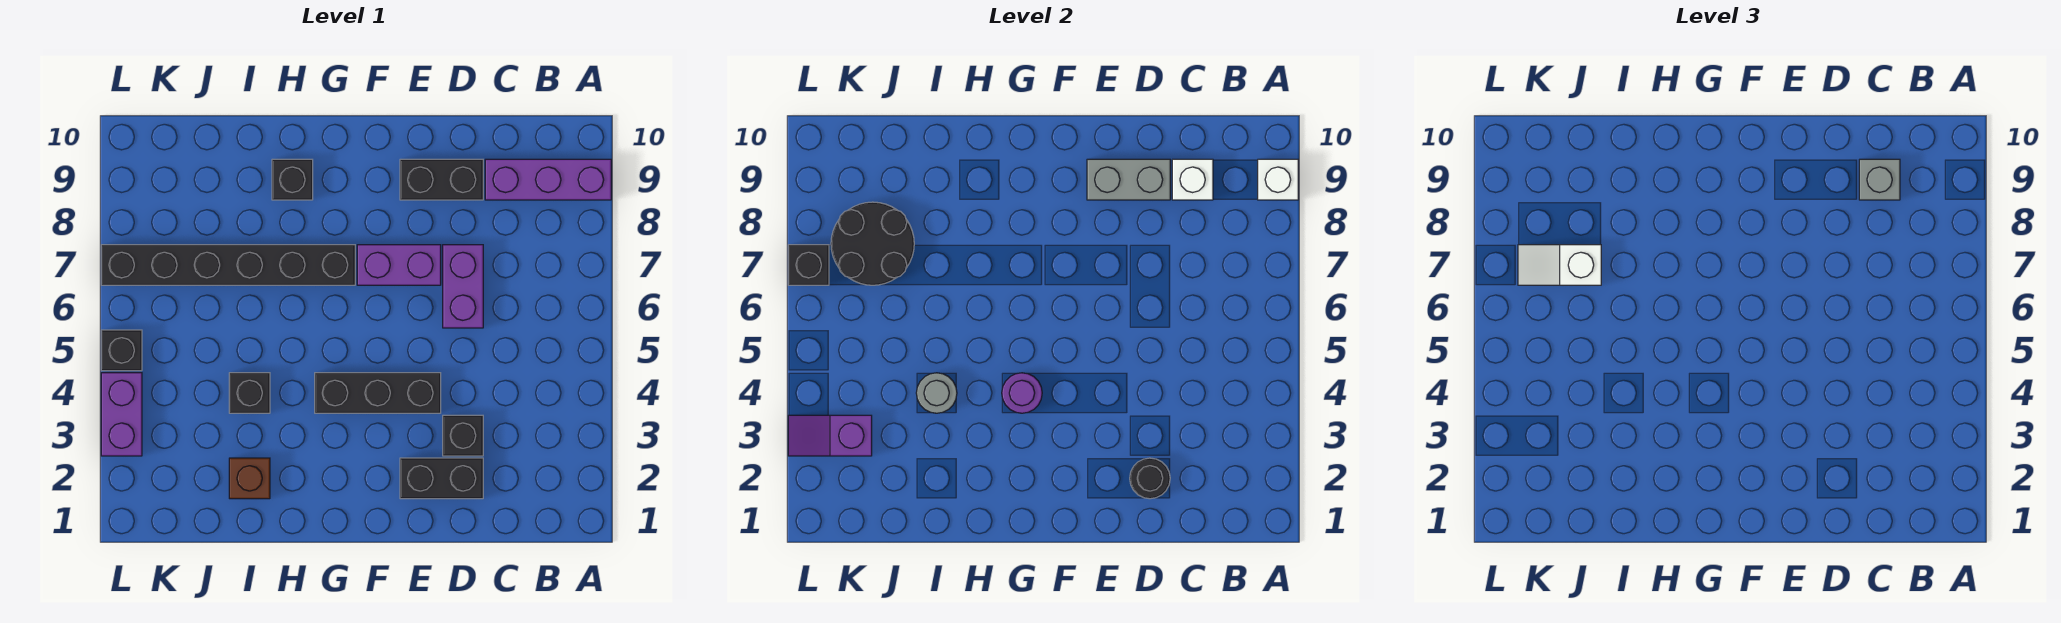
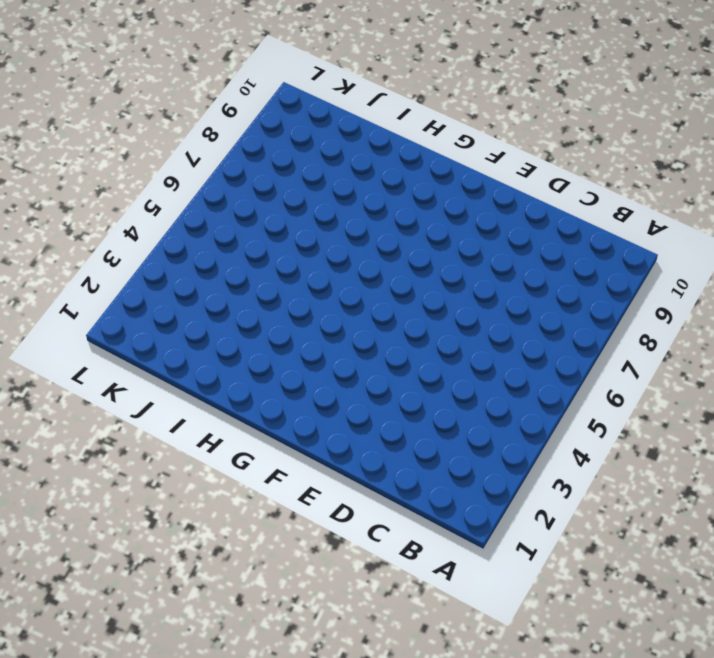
none -> purple brick A9:C9 level 1
none -> black brick D2:E2 level 1
none -> black brick D3 level 1

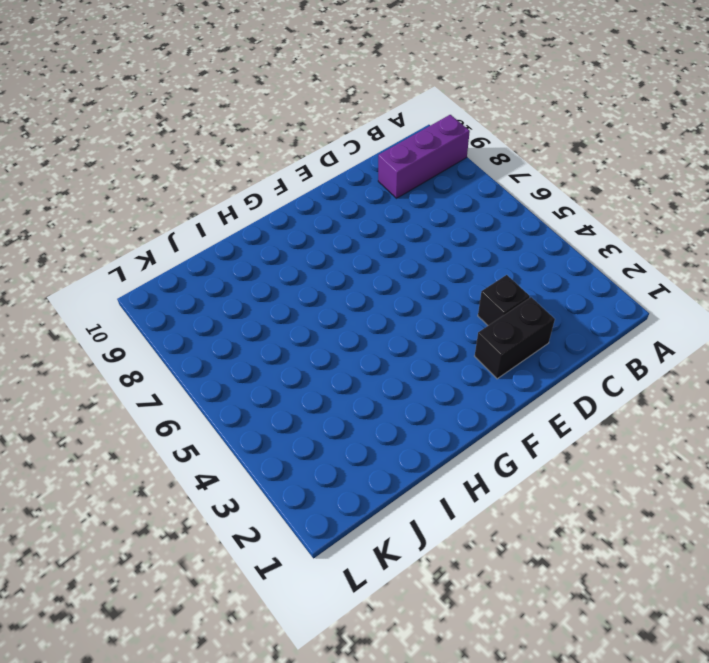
none -> purple brick D6:D7 level 1
none -> black brick D9:E9 level 1
none -> black brick E4:G4 level 1

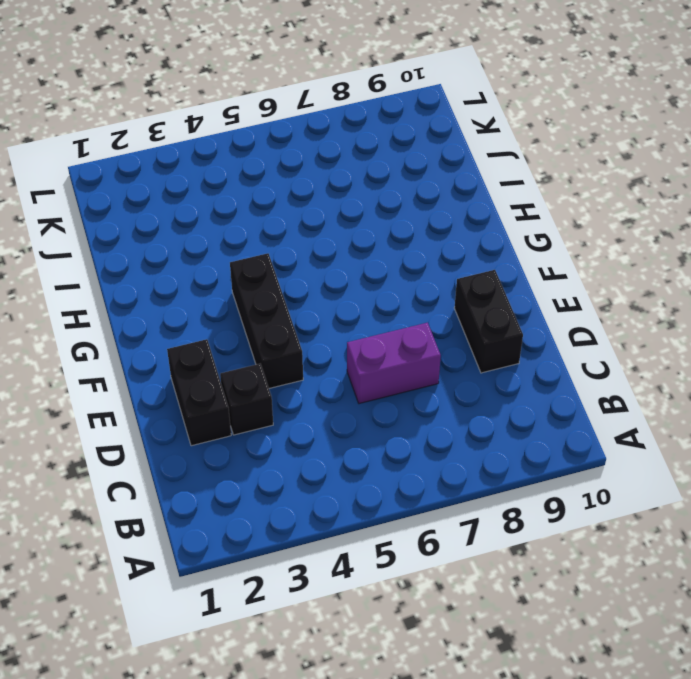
none -> purple brick A9:C9 level 1
none -> purple brick E7:F7 level 1
none -> black brick G7:L7 level 1

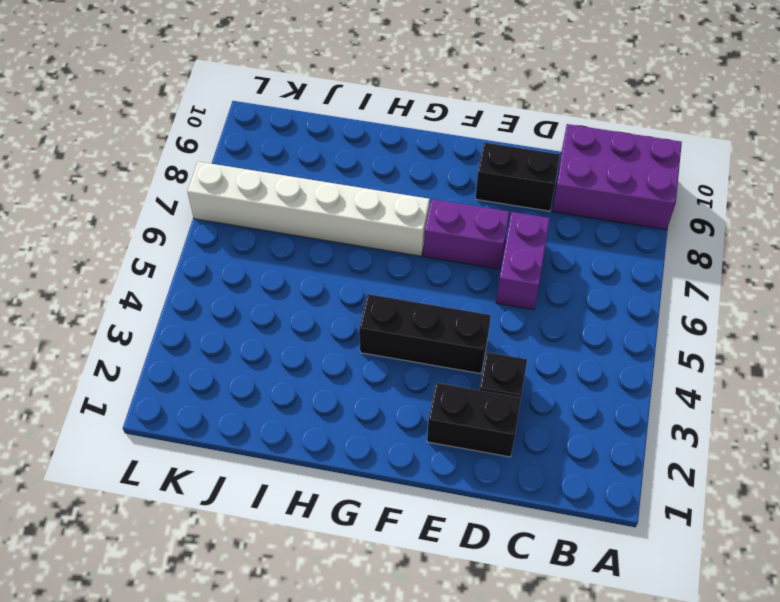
purple brick A9:C10 level 1 -> purple brick A9:C9 level 1
white brick G7:L7 level 1 -> black brick G7:L7 level 1
none -> black brick H9 level 1
none -> brown brick I2 level 1
none -> black brick I4 level 1

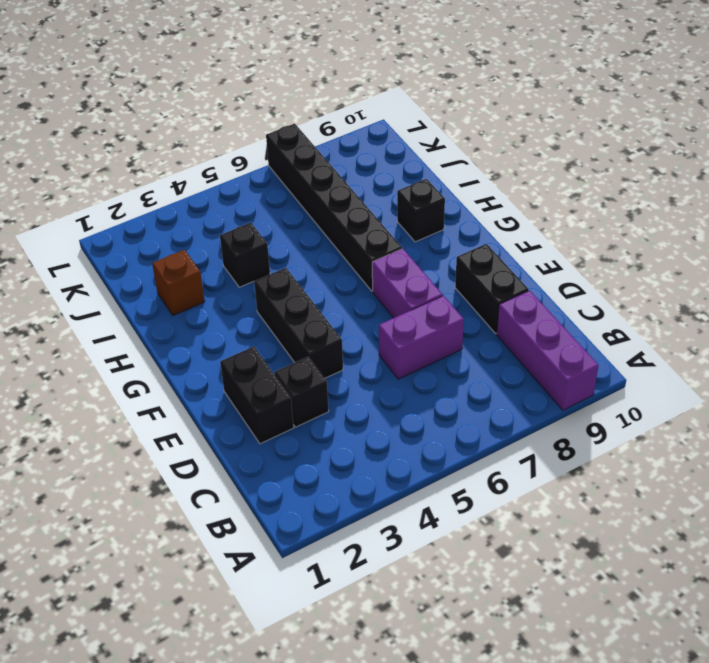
none -> purple brick L3:L4 level 1
none -> black brick L5 level 1
none -> white brick A9 level 2

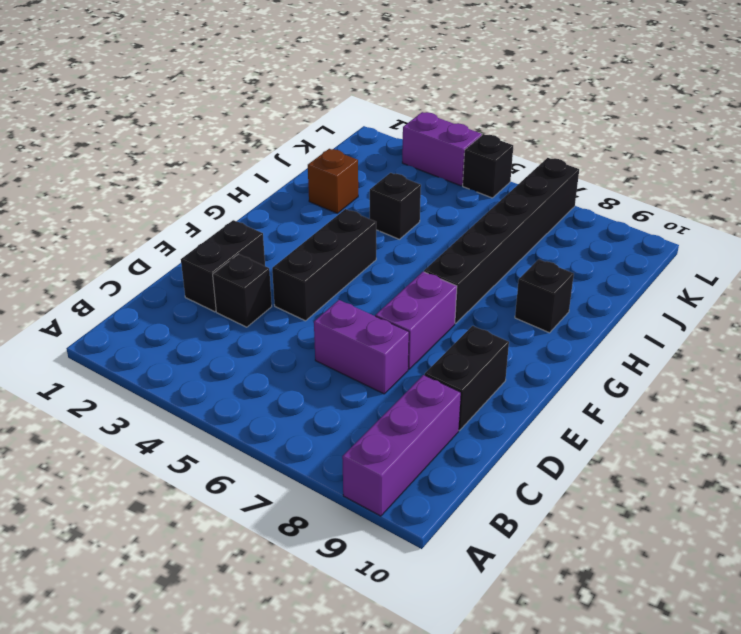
none -> white brick A9 level 2
none -> white brick C9 level 2
none -> black round brick D2 level 2

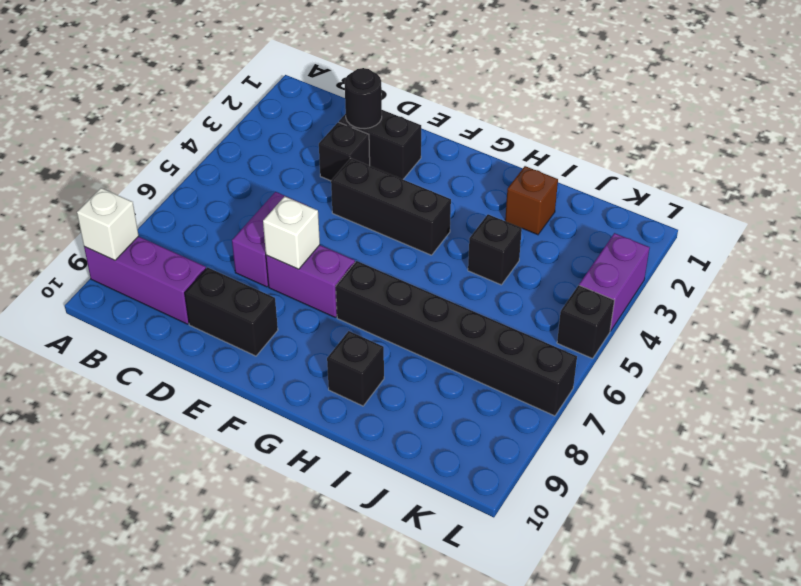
white brick E7 level 2 -> white brick C9 level 2
none -> grey brick D9:E9 level 2
none -> purple round brick G4 level 2
none -> grey round brick I4 level 2

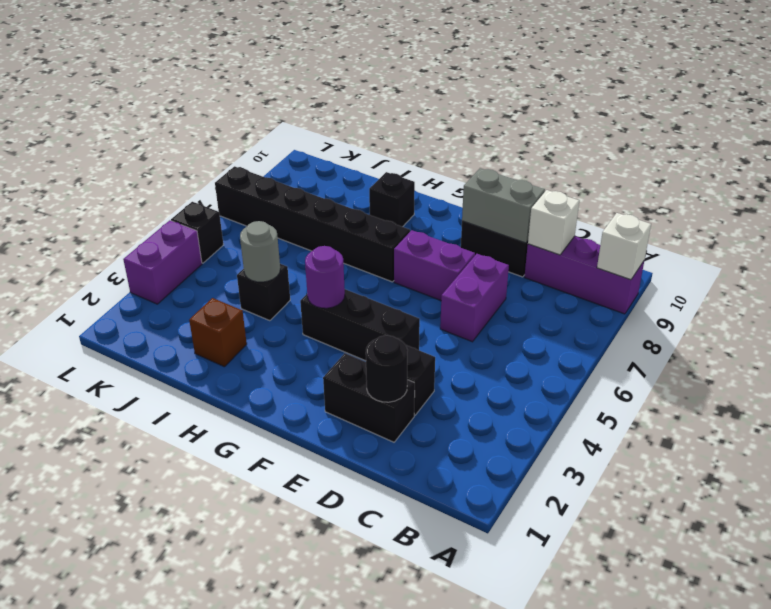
none -> black round brick J7:K8 level 2
none -> purple slope K3:L3 level 2 top K
none -> black brick L7 level 2

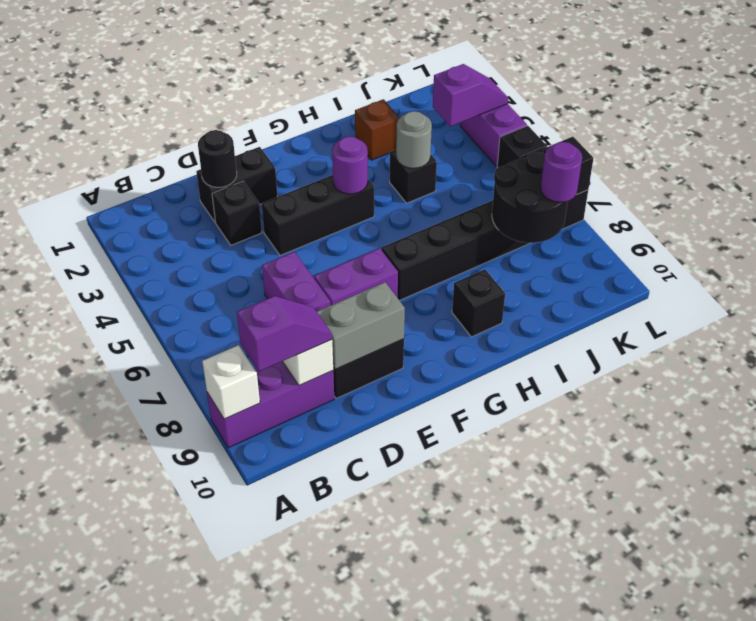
purple slope B9:C9 level 3 top B -> grey brick C9 level 3
purple round brick K8 level 3 -> none
none -> white slope J7:K7 level 3 top J

